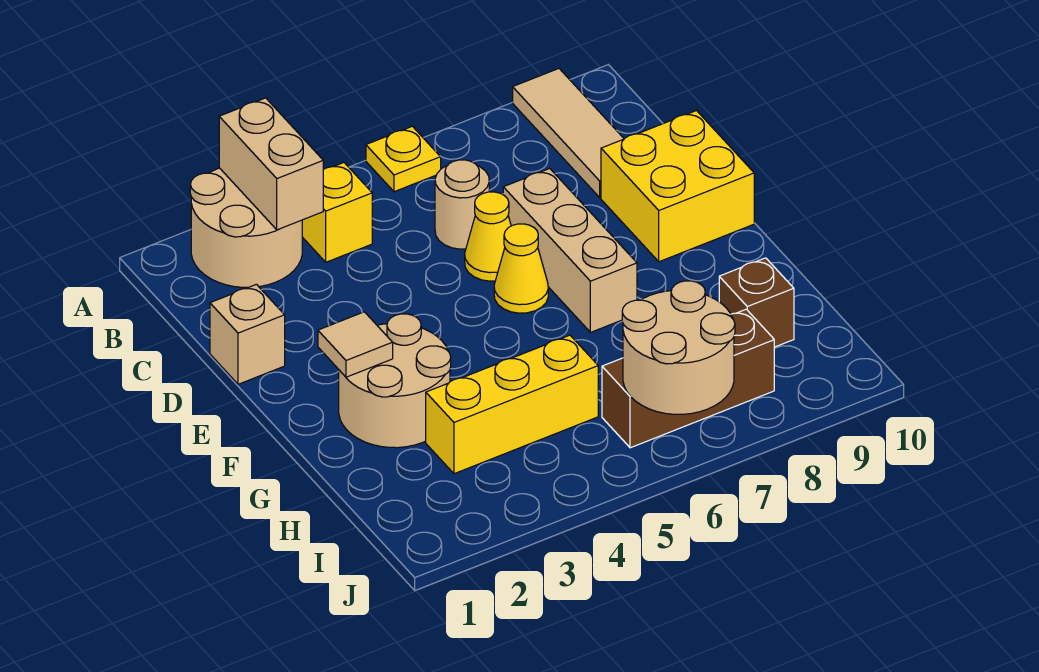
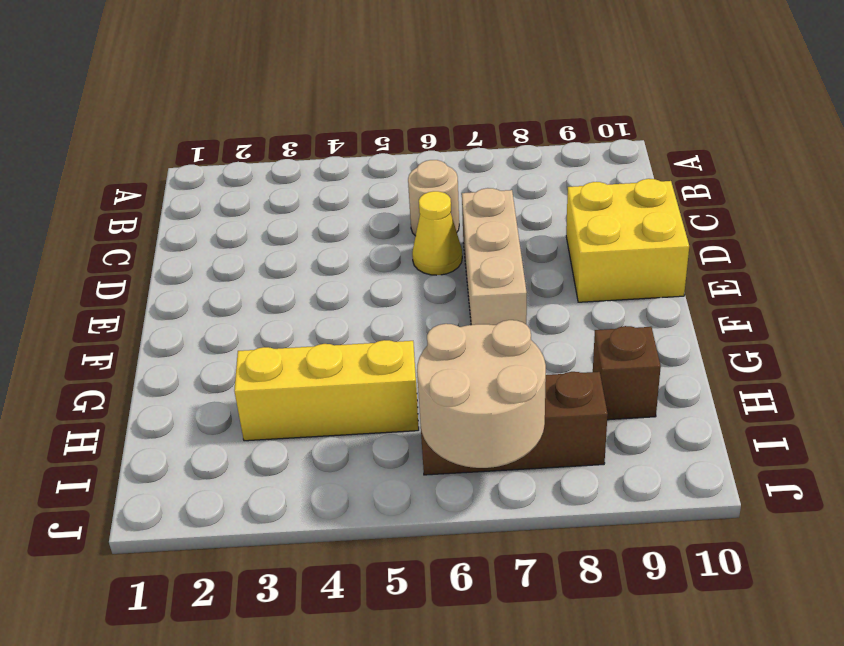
none -> tan round brick A2:B3 level 1
none -> yellow plate A6 level 1
none -> tan tile A9:C9 level 1

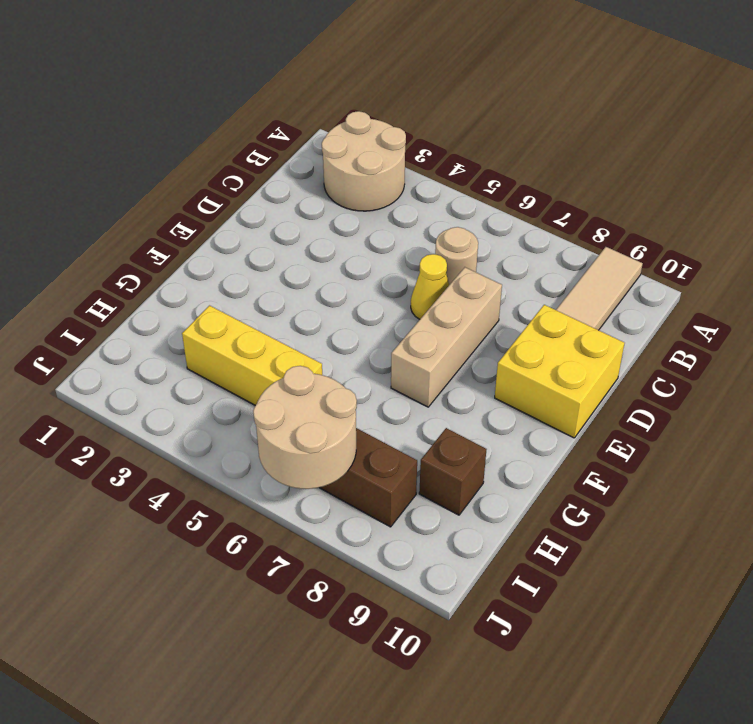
none -> yellow plate A6 level 1
none -> yellow brick B4 level 1
none -> tan brick D1 level 1

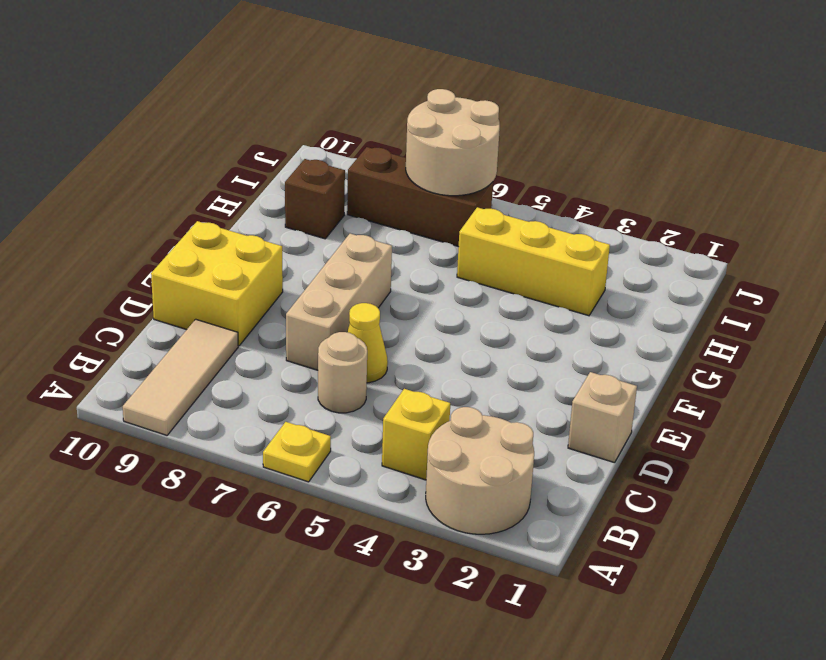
none -> yellow cone E6 level 1
none -> tan round brick F2:G3 level 1
none -> tan brick A3:B3 level 2

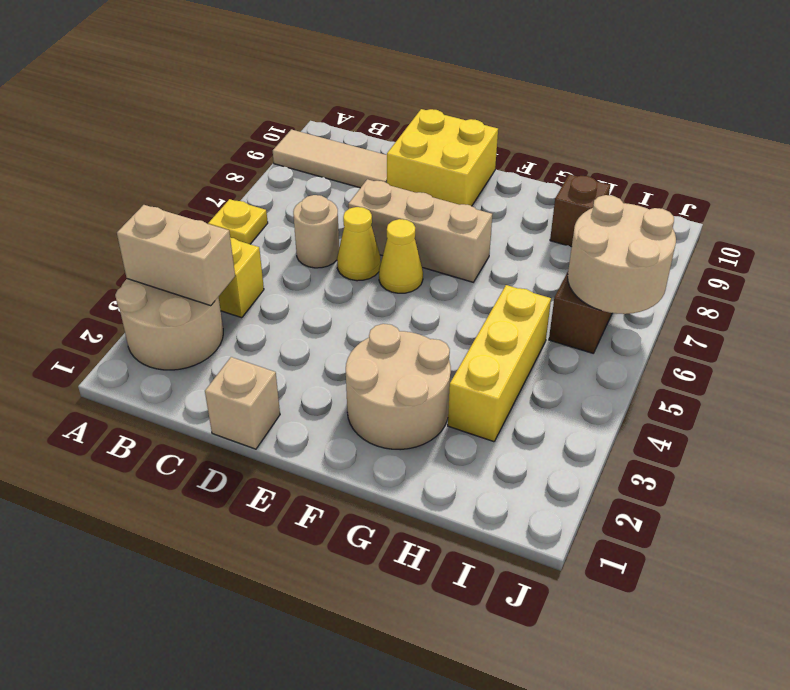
none -> tan tile F2 level 2

